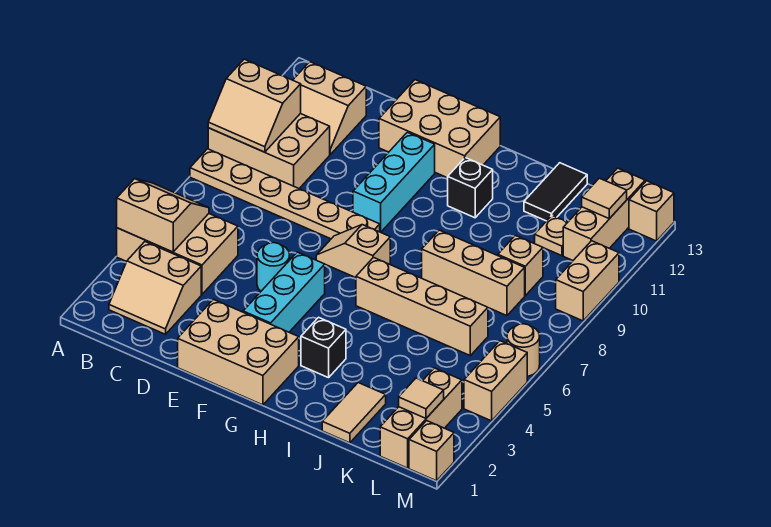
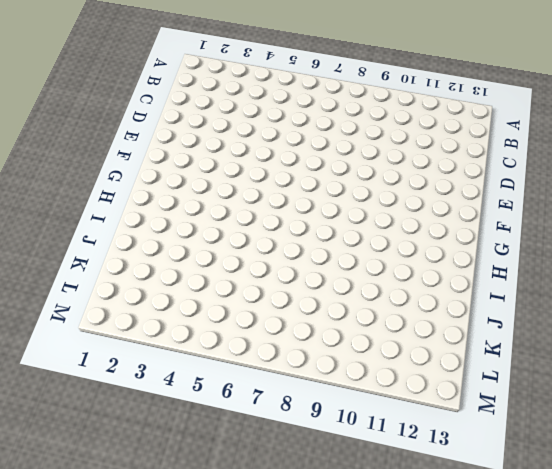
none -> tan brick A4:C5 level 1
none -> tan plate A8:F8 level 1
none -> tan brick A9:C10 level 1
none -> tan slope B2:C3 level 1 top 3

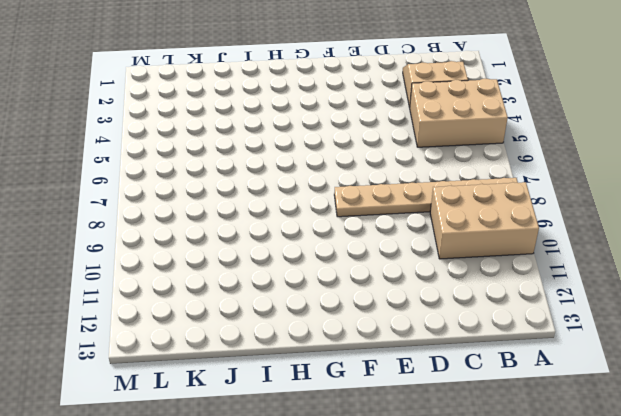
none -> tan slope B11:C12 level 1 top 12
none -> tan brick E1:G2 level 1
none -> cyan round brick E5 level 1
none -> tan brick E12:G13 level 1

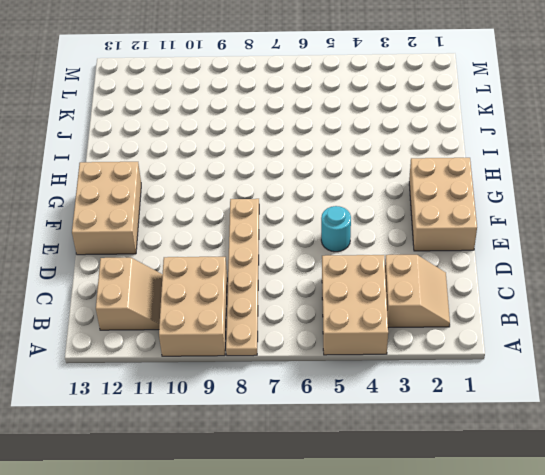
none -> cyan brick F3:F5 level 1
none -> tan slope F7:G7 level 1 top G
none -> cyan brick F9:F11 level 1
none -> black brick H3 level 1

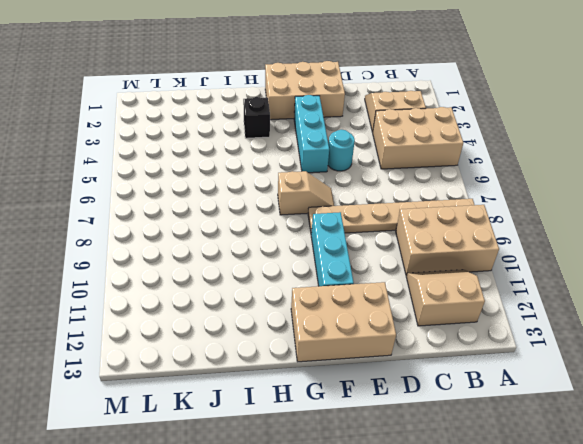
none -> tan brick H6:K6 level 1
none -> black brick H11 level 1
none -> tan brick I8:K8 level 1
none -> tan tile J1:J2 level 1

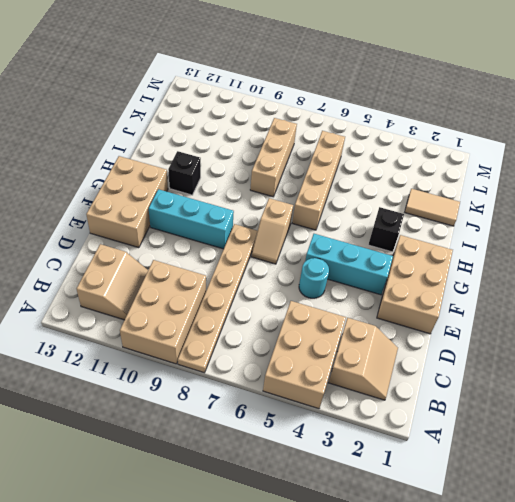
none -> black tile J12:J13 level 1
none -> tan brick K9 level 1
none -> tan plate K11 level 1
none -> tan brick L1:L3 level 1

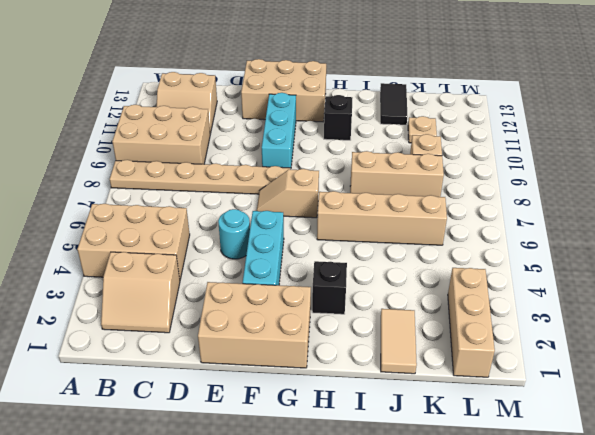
none -> tan brick L11:L13 level 1
none -> tan brick M1 level 1
none -> tan brick M4:M5 level 1
none -> tan round brick M6 level 1

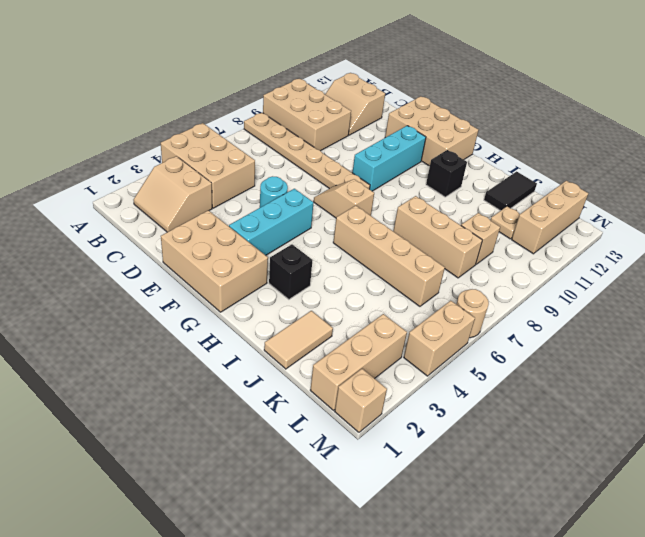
none -> tan brick M9:M10 level 1
none -> tan brick M13 level 1
none -> tan slope A4:B5 level 2 top 4
none -> tan slope A9:B10 level 2 top 10

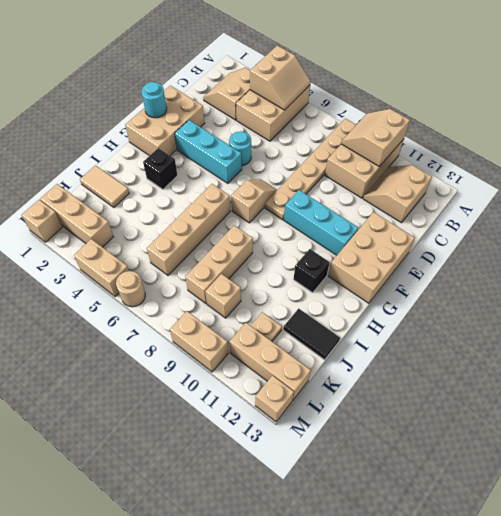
cyan round brick F1 level 2 -> none
none -> tan tile L2 level 2
none -> tan tile L12 level 2

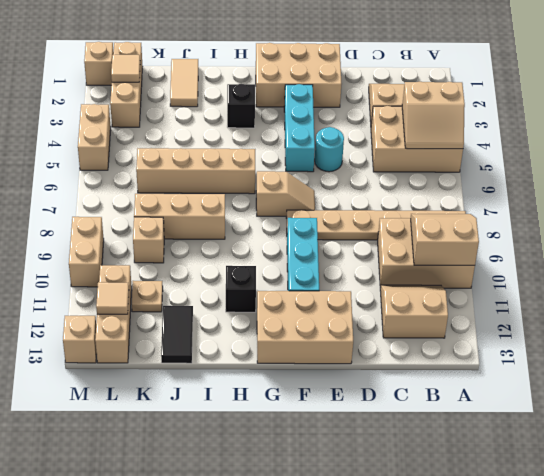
none -> tan round brick M6 level 1

